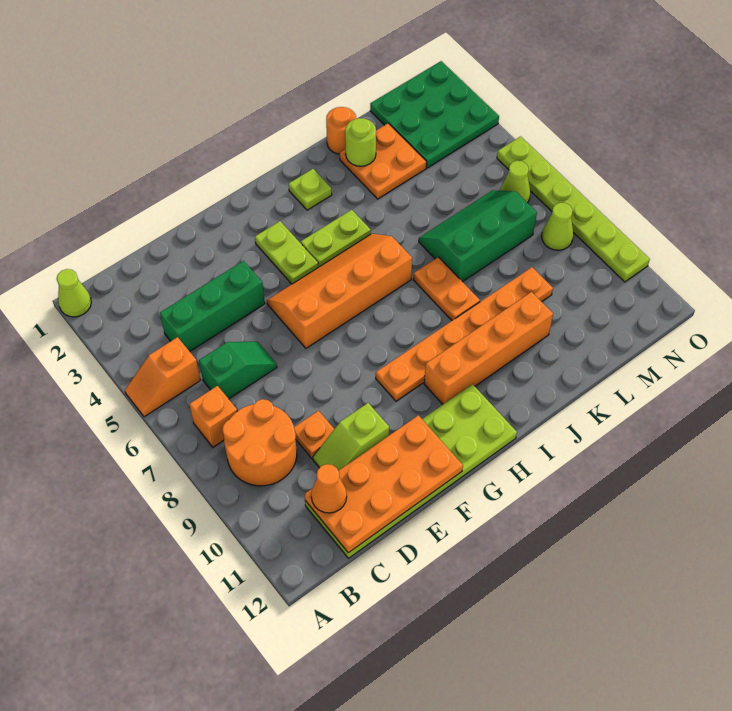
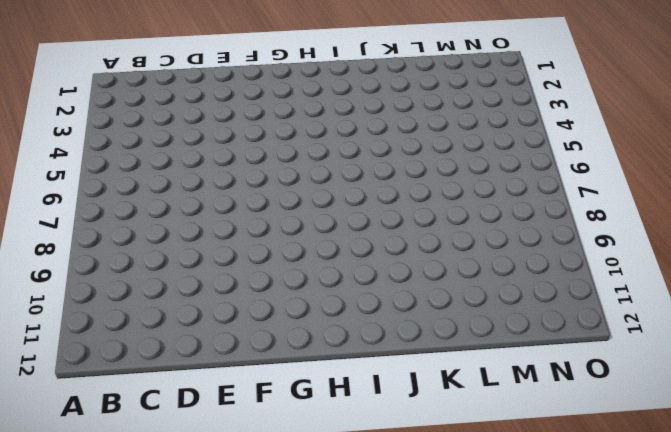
none -> lime cone A1 level 1
none -> orange slope A5:B5 level 1 top B
none -> orange brick B7 level 1

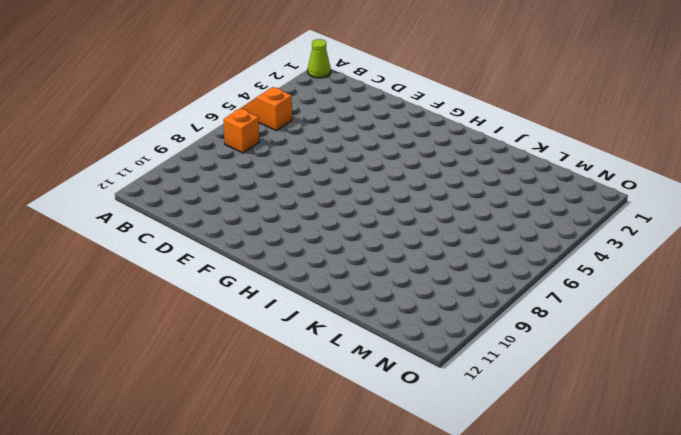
none -> orange round brick B8:C9 level 1
none -> green brick C4:E4 level 1
none -> green slope C6:D6 level 1 top C

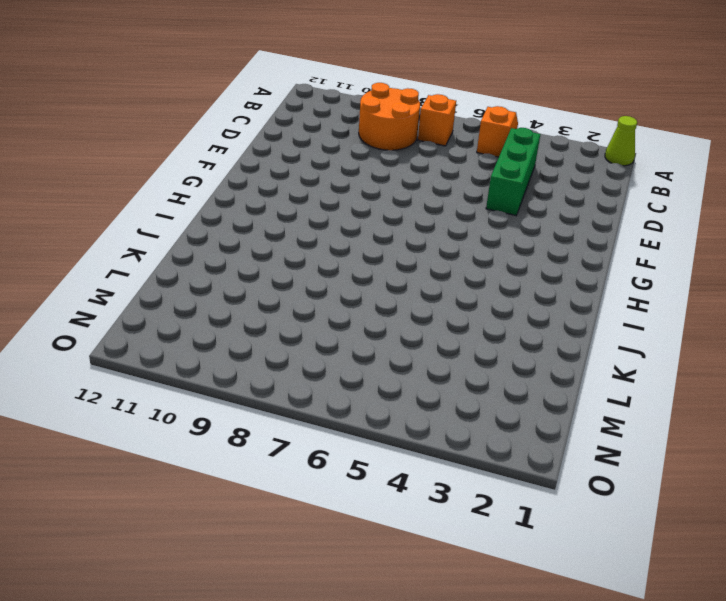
none -> green slope C6:D6 level 1 top C
none -> lime plate C11:H12 level 1
none -> orange plate D9 level 1

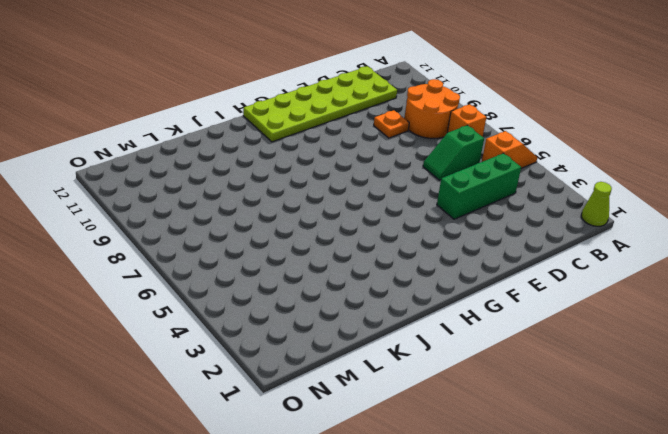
none -> lime slope D10:E10 level 1 top E
none -> orange slope F5:I6 level 1 top 6
none -> lime plate G3:G4 level 1

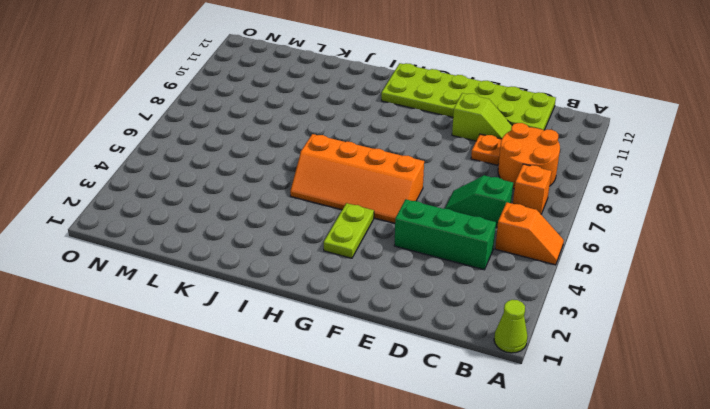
none -> orange plate G9:L9 level 1
none -> lime plate H4:I4 level 1
none -> orange brick H10:K10 level 1

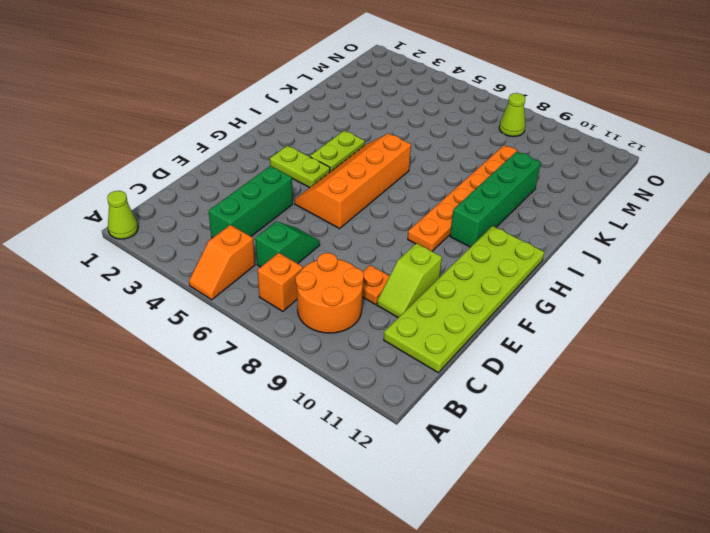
green brick H10:K10 level 1 -> orange brick H10:K10 level 1
none -> lime plate I2 level 1
none -> orange plate J7:J8 level 1
none -> orange round brick K1 level 1

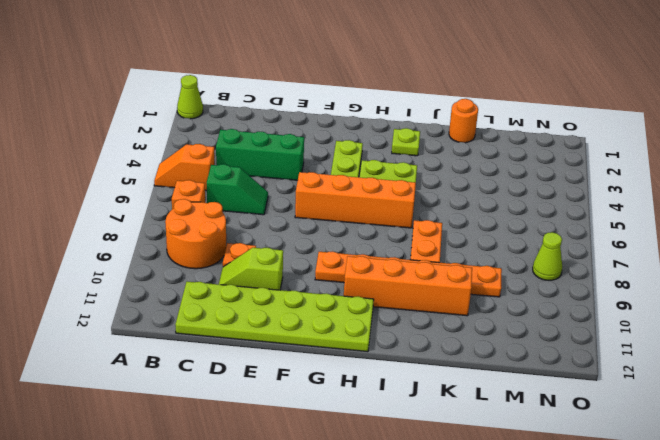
none -> orange plate K2:L3 level 1
none -> green slope K6:M7 level 1 top 7
none -> green plate M1:O3 level 1

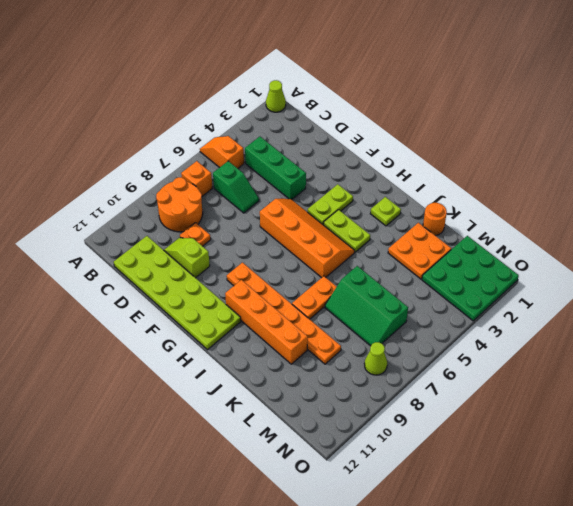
green slope K6:M7 level 1 top 6 -> green slope K6:M7 level 1 top 7
none -> lime cone N6 level 1
none -> lime plate O5:O10 level 1
none -> orange plate C11:F12 level 2

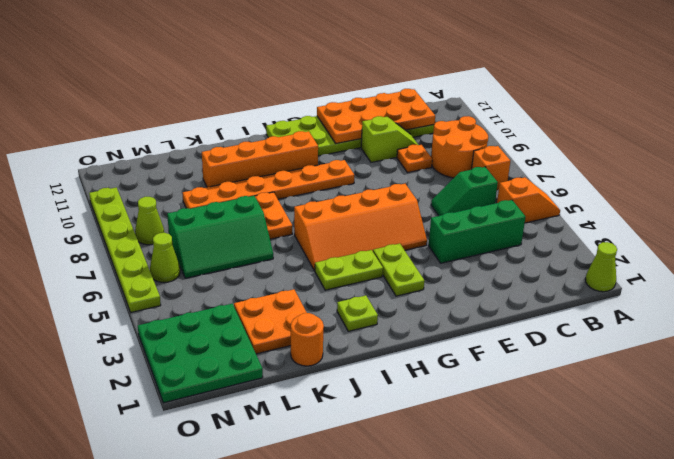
none -> lime round brick K2 level 2
none -> orange cone C11 level 3

